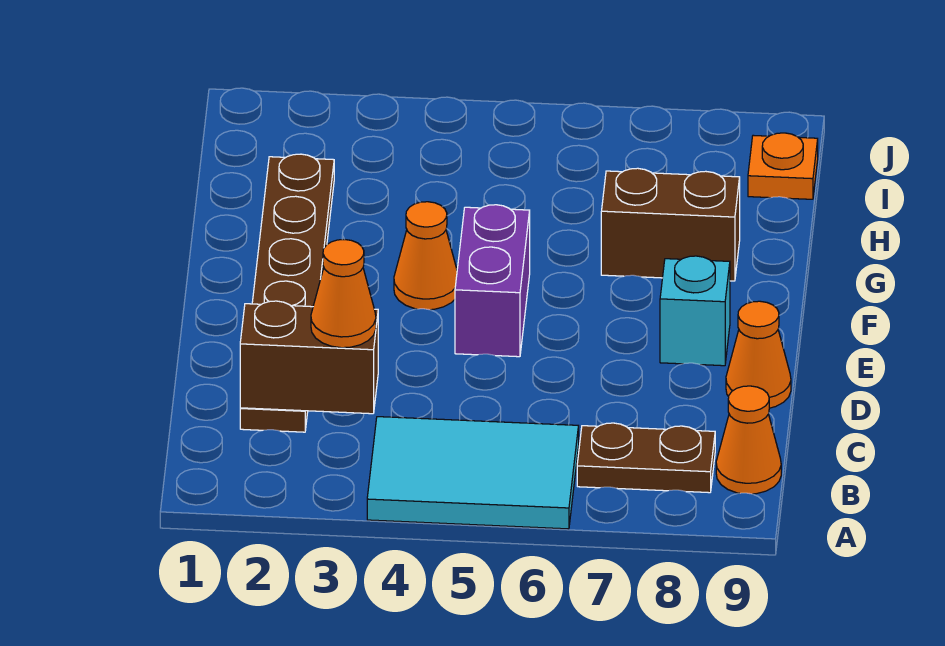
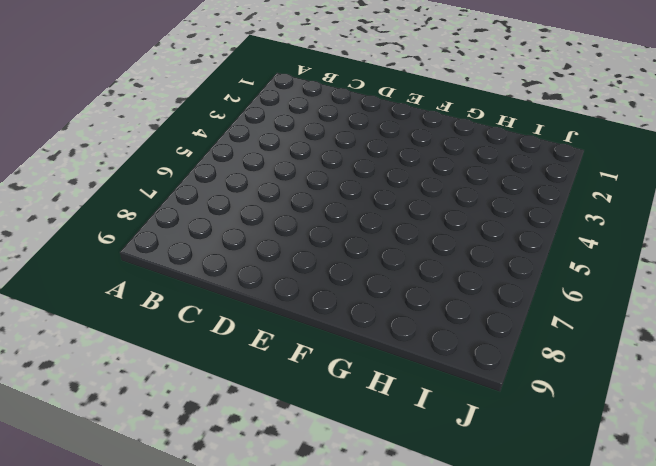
none -> cyan tile A4:B6 level 1
none -> brown plate B7:B8 level 1
none -> orange cone B9 level 1

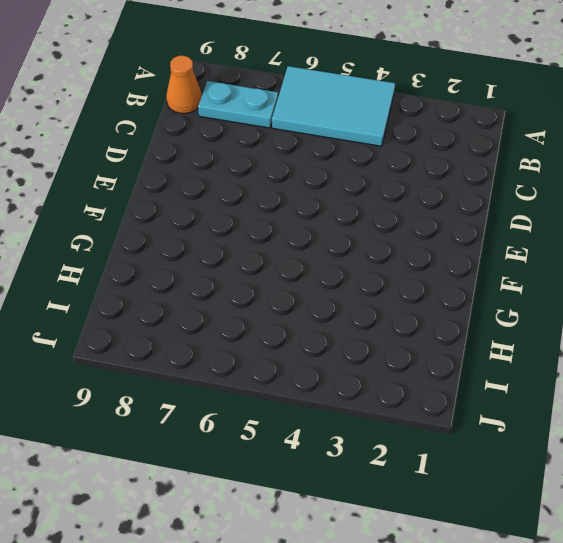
cyan plate B7:B8 level 1 -> brown plate B7:B8 level 1
none -> brown plate C2:H2 level 1
none -> orange cone D9 level 1
none -> purple brick E5:F5 level 1

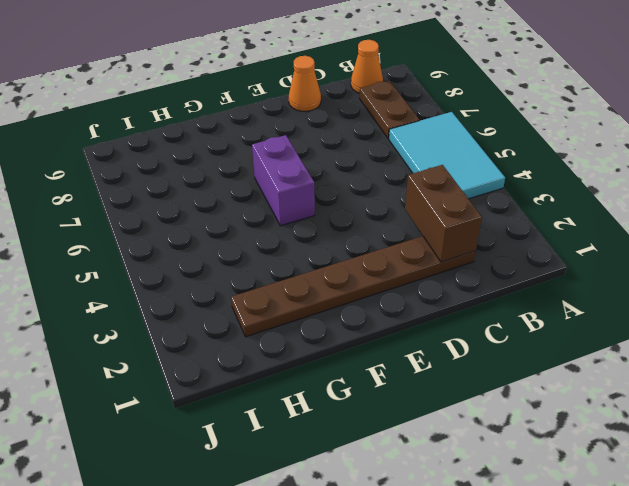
purple brick F5:F6 level 1 -> purple brick E5:F5 level 1
none -> cyan brick E8 level 1
none -> orange cone F4 level 1
none -> brown brick G7:G8 level 1

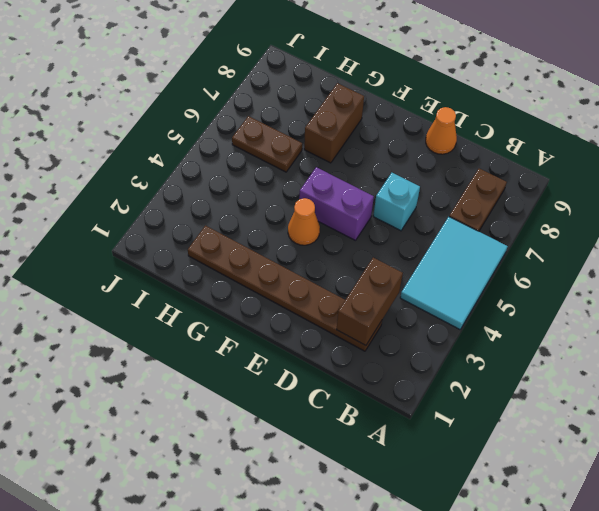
cyan brick D6 level 1 -> cyan brick E8 level 1
brown plate H6:I6 level 1 -> none
none -> orange cone B9 level 1
none -> orange plate I9 level 1
none -> orange cone C3 level 3

